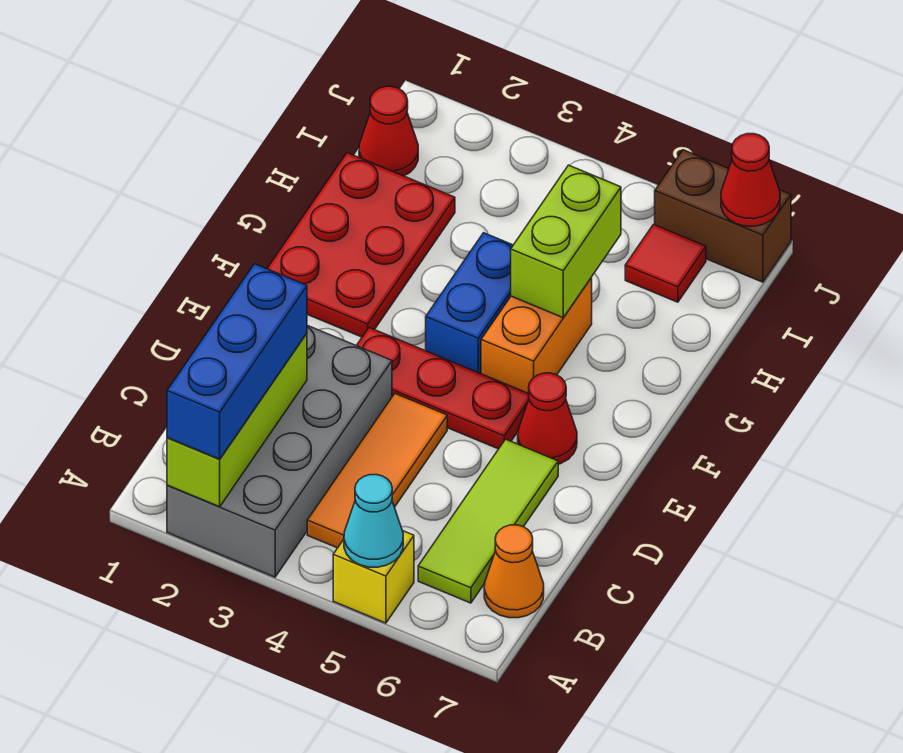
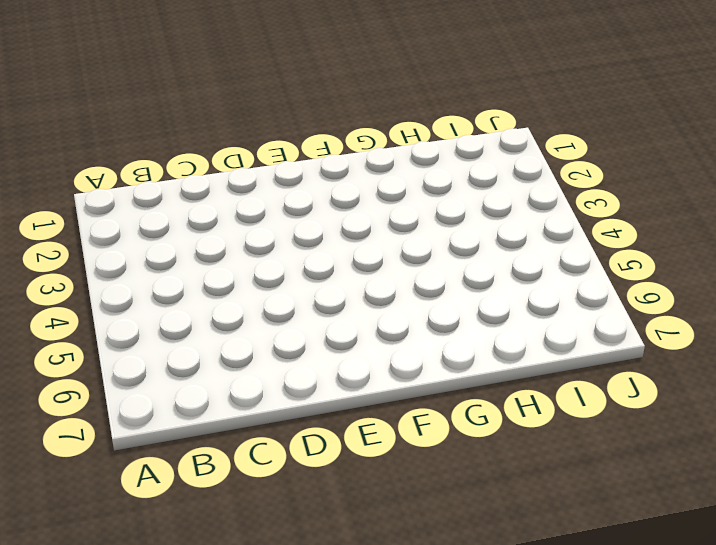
none -> grey brick A2:D3 level 1
none -> yellow brick A5 level 1
none -> orange tile B4:D4 level 1

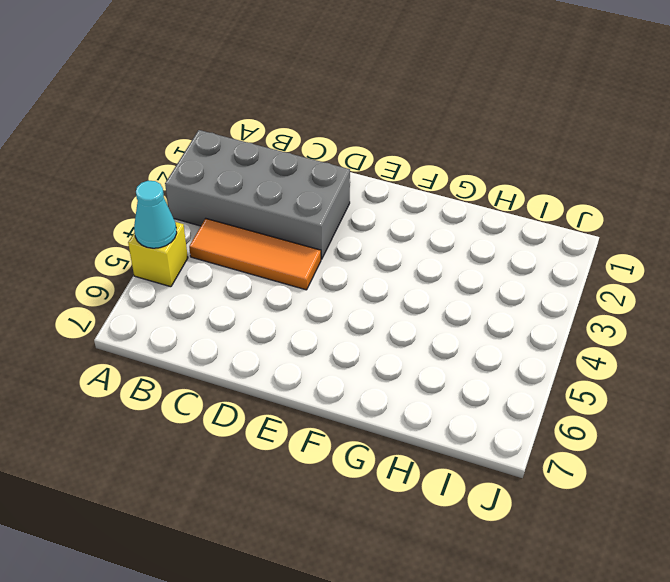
none -> lime tile B6:D6 level 1
none -> orange cone B7 level 1
none -> red plate E3:E5 level 1

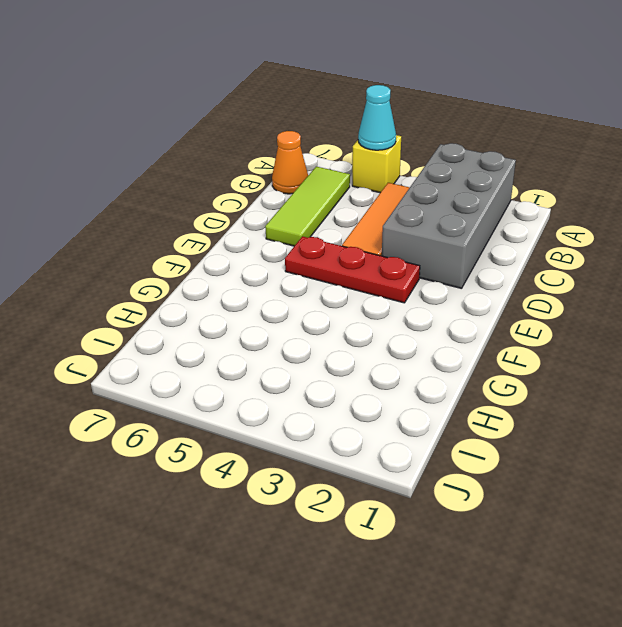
none -> red cone E6 level 1
none -> red plate F1:H2 level 1
none -> blue brick F4:G4 level 1

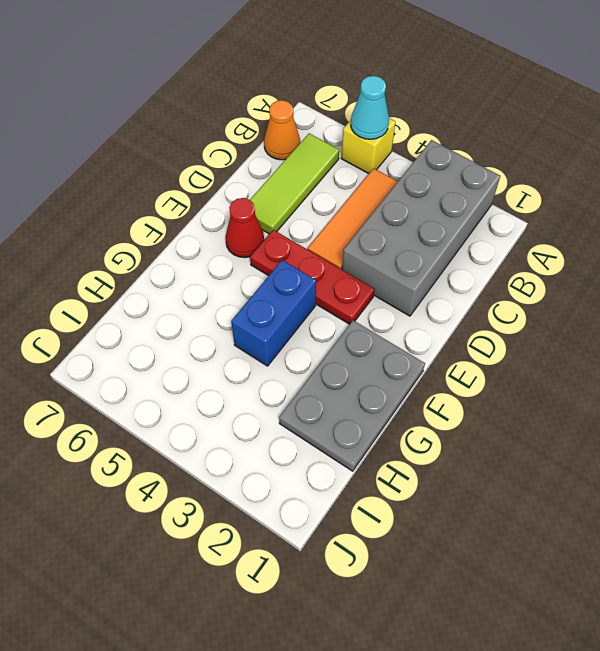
grey plate F1:H2 level 1 -> red plate F1:H2 level 1
none -> orange brick F5:G5 level 1
none -> red cone I1 level 1
none -> red tile I6 level 1

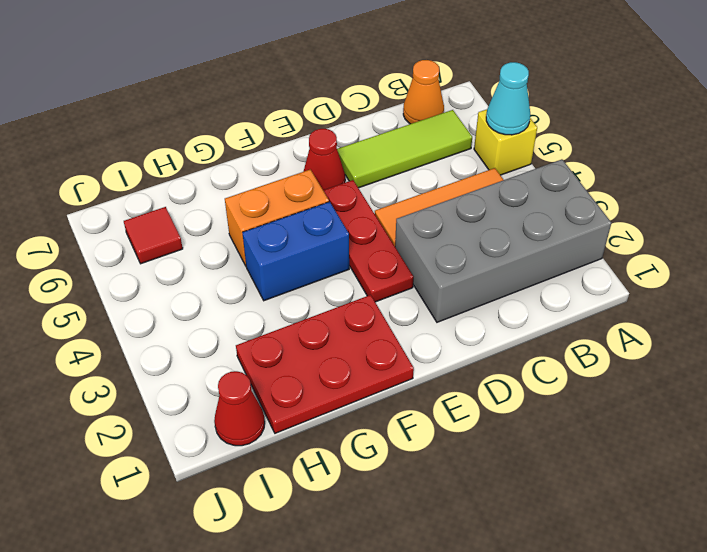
none -> brown brick J6:J7 level 1
none -> lime brick A2:C2 level 2
none -> lime brick G5:H5 level 2

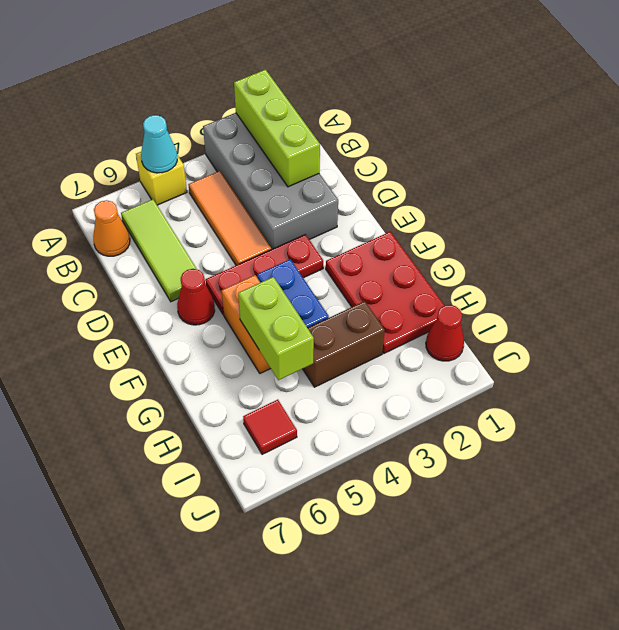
brown brick H3:H4 level 1 -> brown brick J6:J7 level 1
none -> red cone J7 level 2
none -> blue brick A2:C2 level 3

